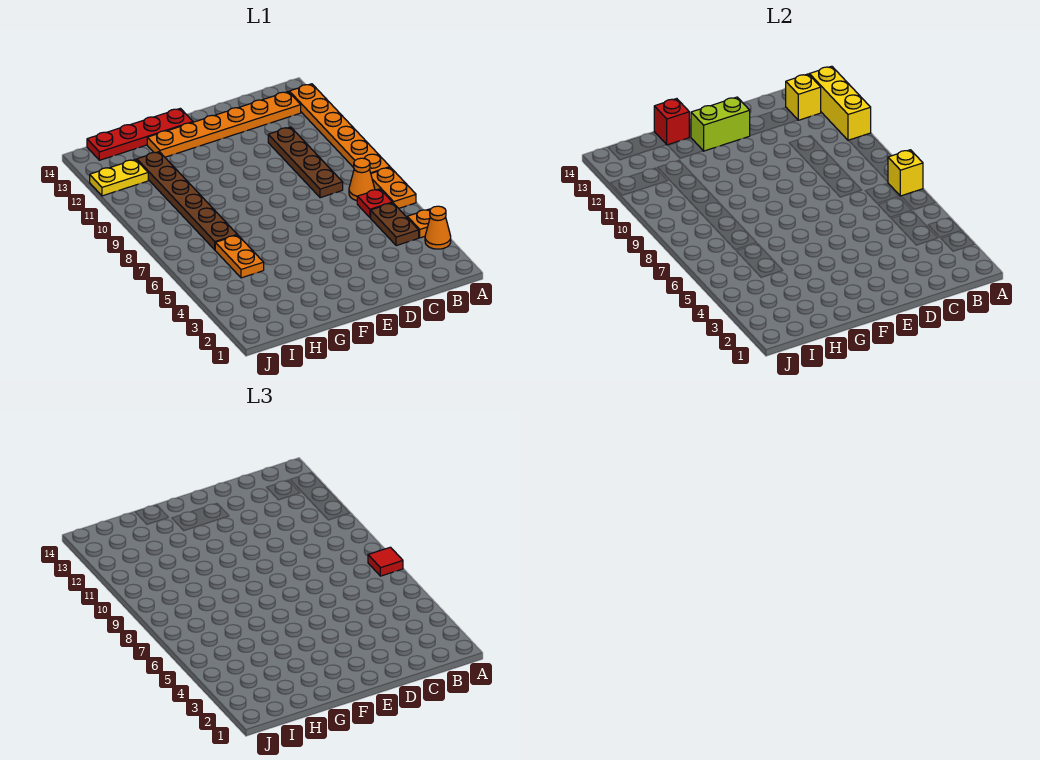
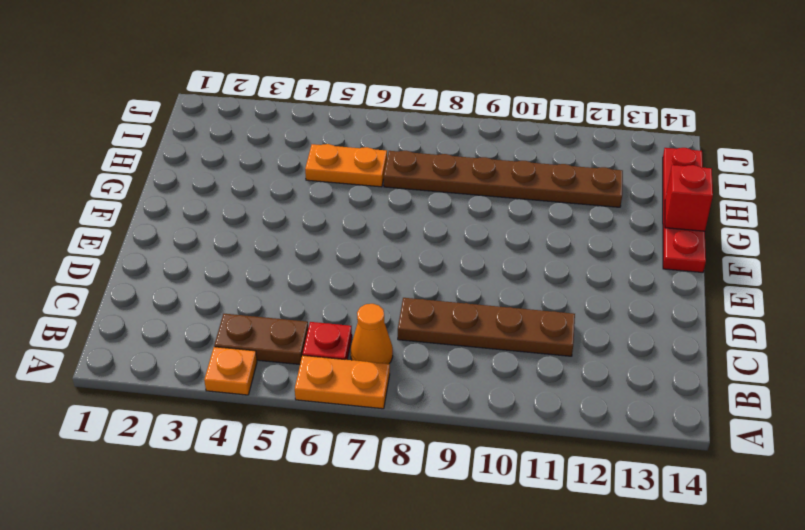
none -> orange cone A3 level 1
none -> orange plate A8:A13 level 1
none -> orange plate B13:G13 level 1

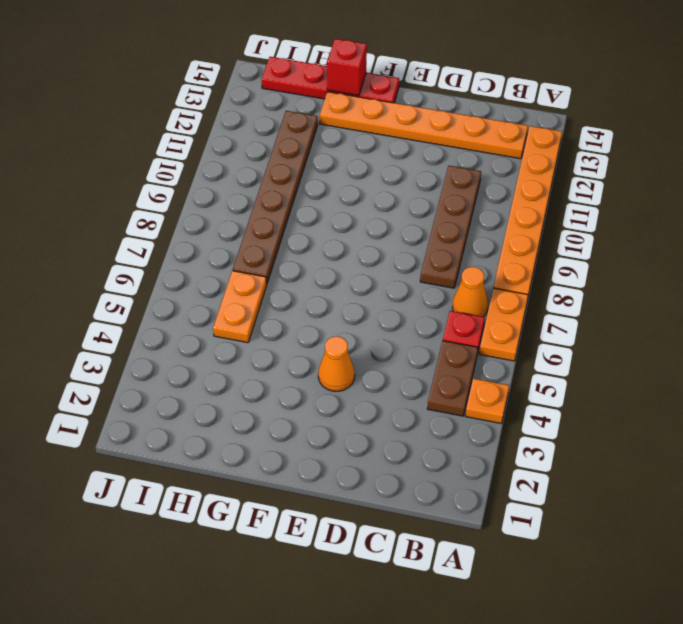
orange cone E4 level 1 -> orange cone A3 level 1
none -> yellow plate I12:J12 level 1
none -> yellow brick A7 level 2
none -> yellow brick A11:A13 level 2

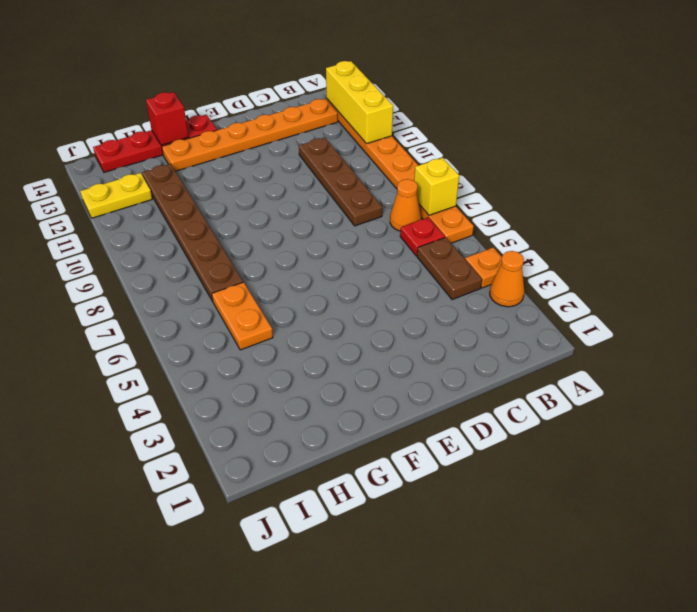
none -> yellow brick B13 level 2
none -> lime brick E13:F13 level 2
none -> red tile A7 level 3

